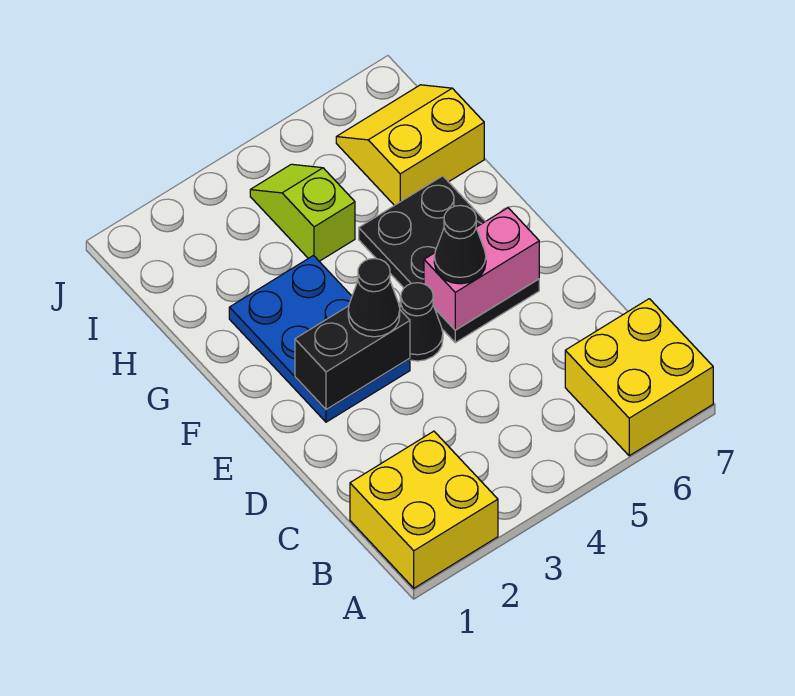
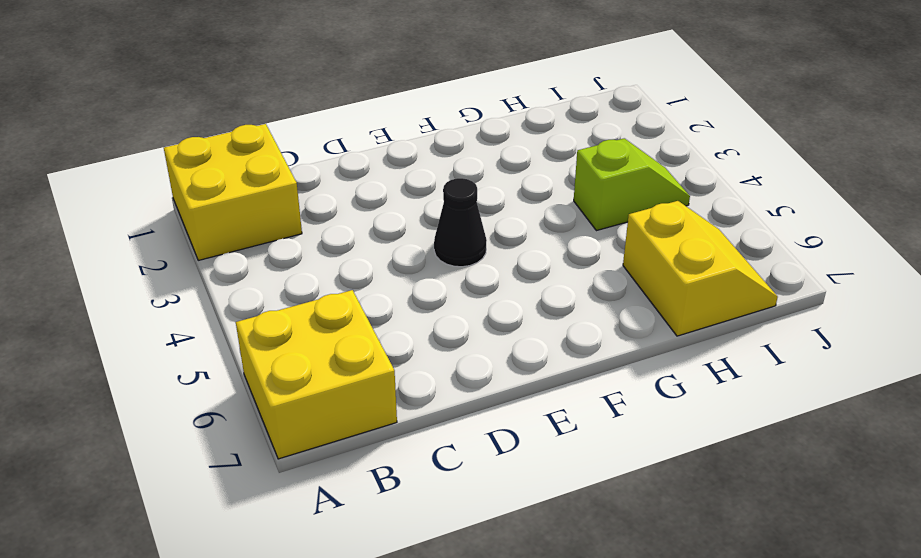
none -> blue plate E2:G3 level 1
none -> black plate E5:G6 level 1

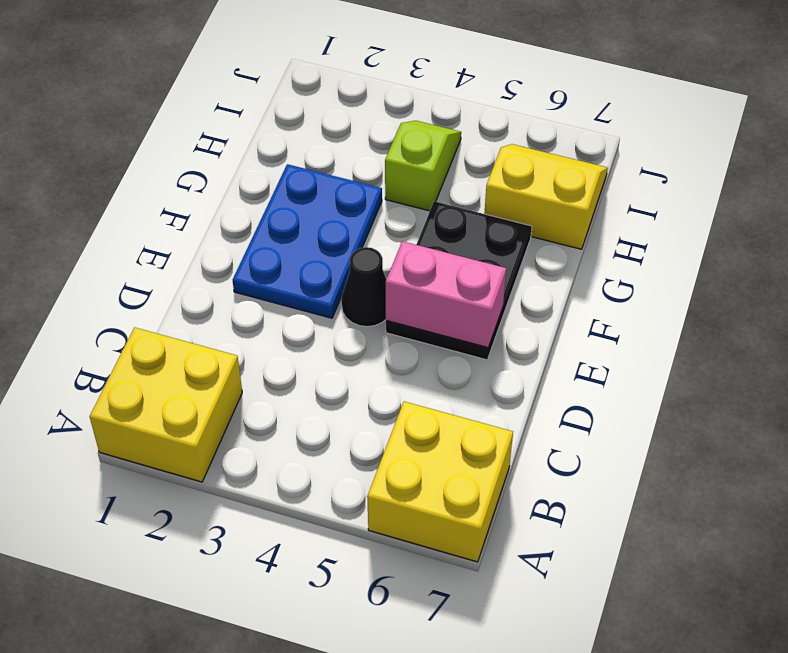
none -> black brick E2:E3 level 2
none -> black cone E3 level 3

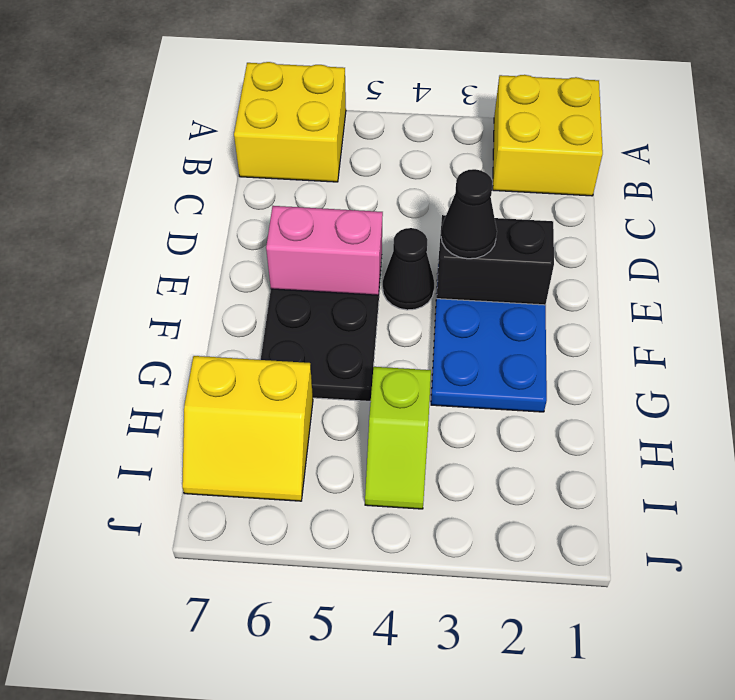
none -> black cone E5 level 3

